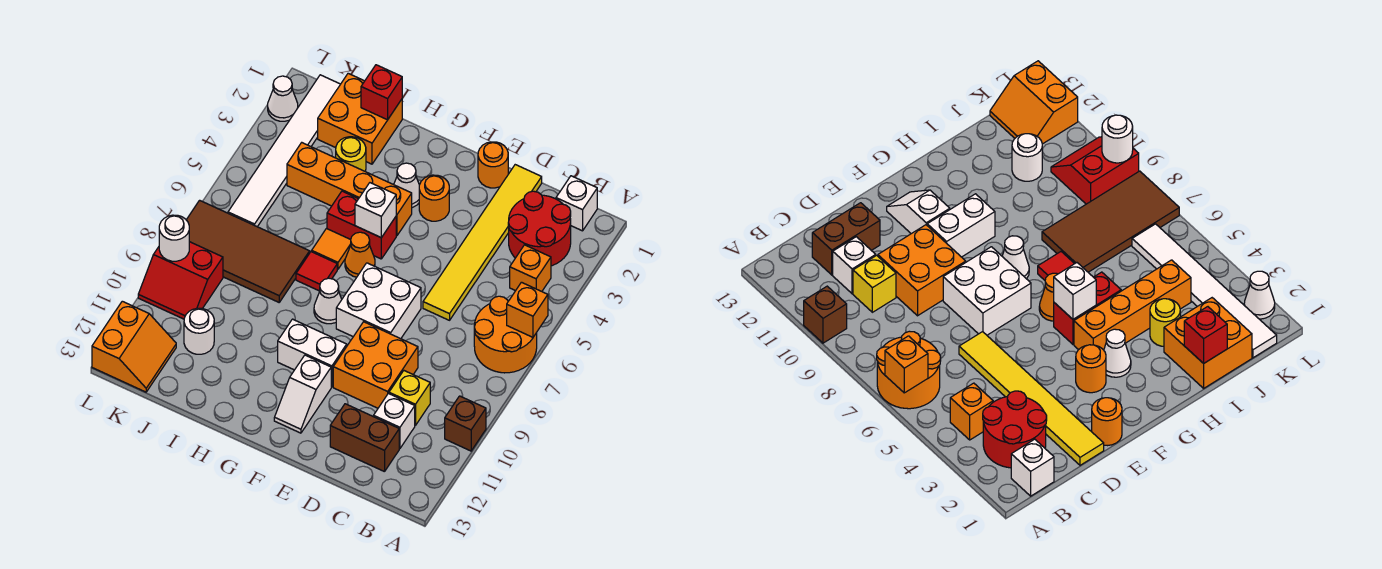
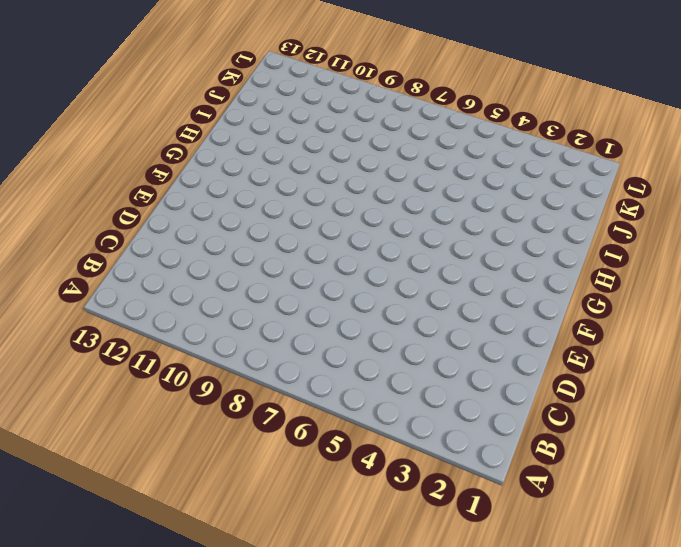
none -> orange round brick A6:B7 level 1
none -> brown brick A10 level 1
none -> white brick B1 level 1
none -> red round brick B2:C3 level 1

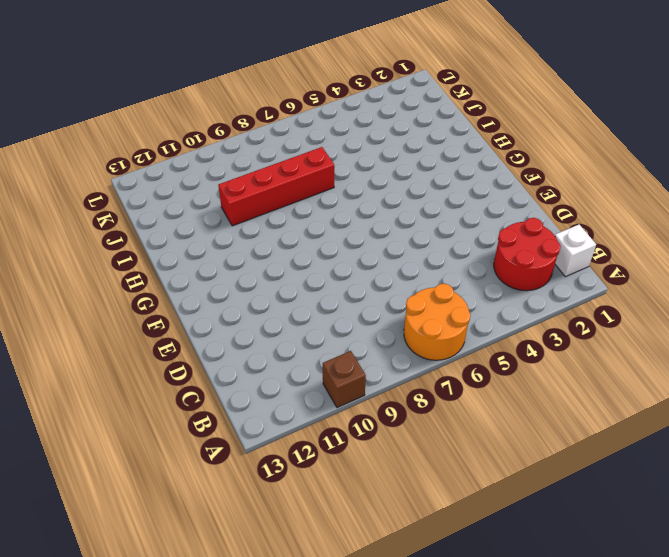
red brick I7:I10 level 1 -> brown tile I7:L8 level 1
none -> orange brick B4 level 1
none -> yellow brick C10 level 1
none -> white brick C11 level 1
none -> brown brick C12:D12 level 1

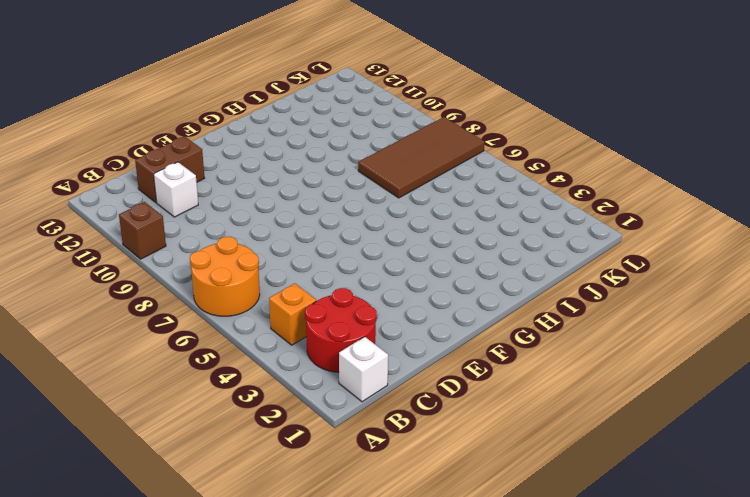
none -> yellow brick C10 level 1
none -> yellow tile D1:D6 level 1
none -> orange brick D9:E10 level 1
none -> orange round brick E1 level 1

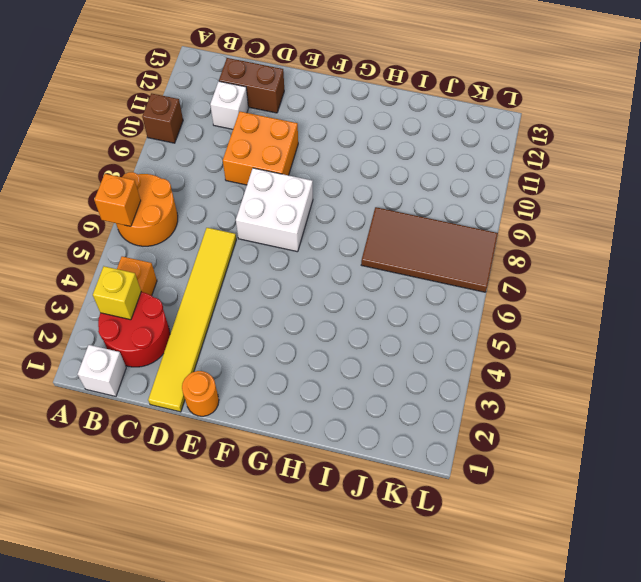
yellow brick B3 level 2 -> yellow brick C10 level 1
none -> orange round brick F3 level 1
none -> white brick F10:G10 level 1
none -> white slope F11:F12 level 1 top 11
none -> white cone G3 level 1

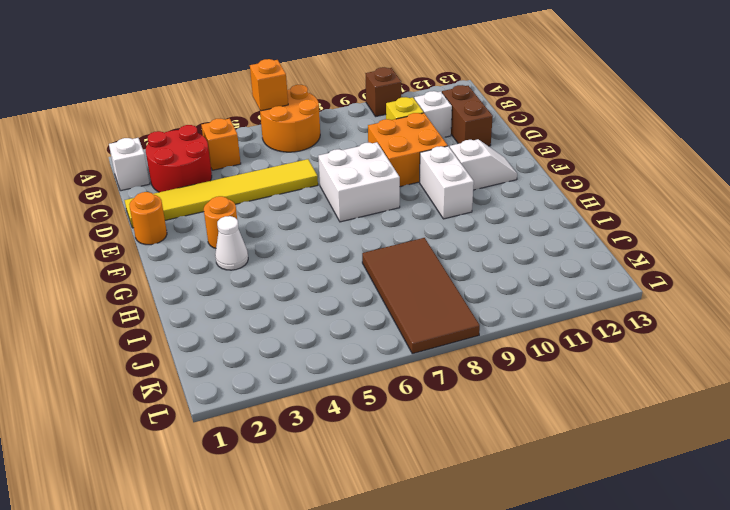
none -> orange brick G4:J4 level 1
none -> red brick G5:H5 level 1
none -> orange cone G6 level 1
none -> white cone G8 level 1

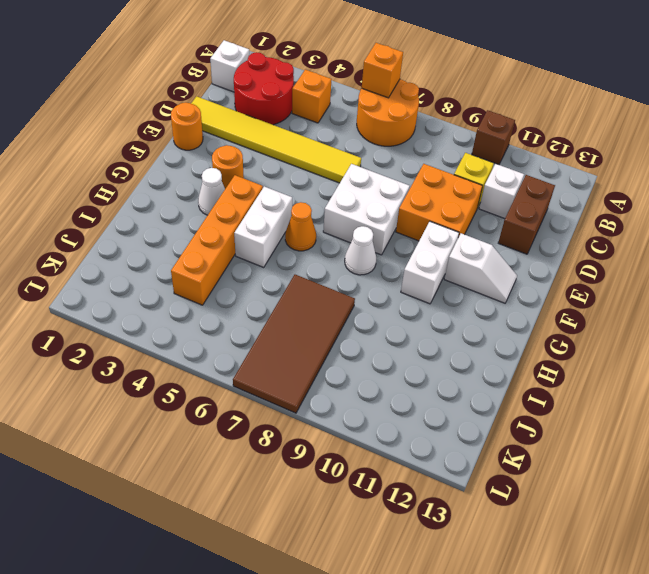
white brick G5:H5 level 1 -> red brick G5:H5 level 1
none -> orange tile H6 level 1
none -> red tile H7 level 1
none -> orange brick I1:J2 level 1
none -> yellow round brick I3 level 1

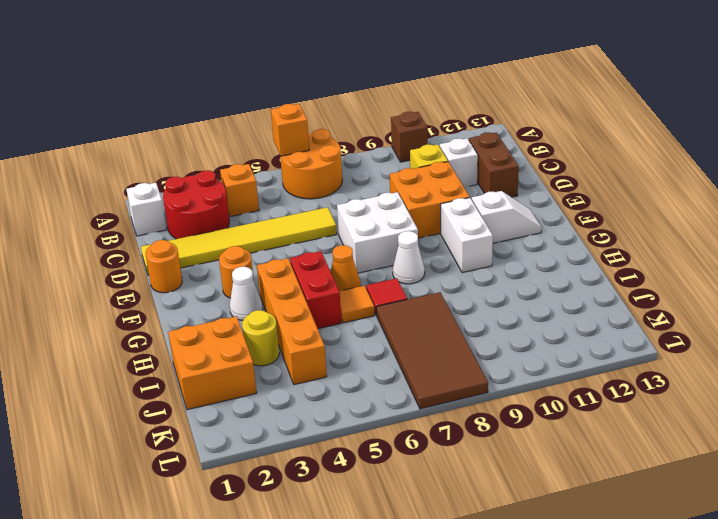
none -> white round brick J11 level 1
none -> white tile K1:K6 level 1
none -> red slope K9:L10 level 1 top 9
none -> orange slope K12:L13 level 1 top L

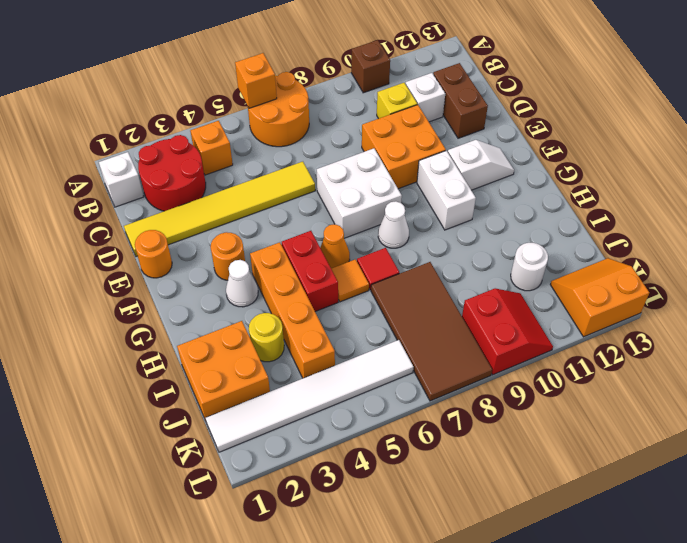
none -> white cone L2 level 1
none -> white brick G5 level 2
none -> red brick I1 level 2
none -> white round brick L9 level 2

